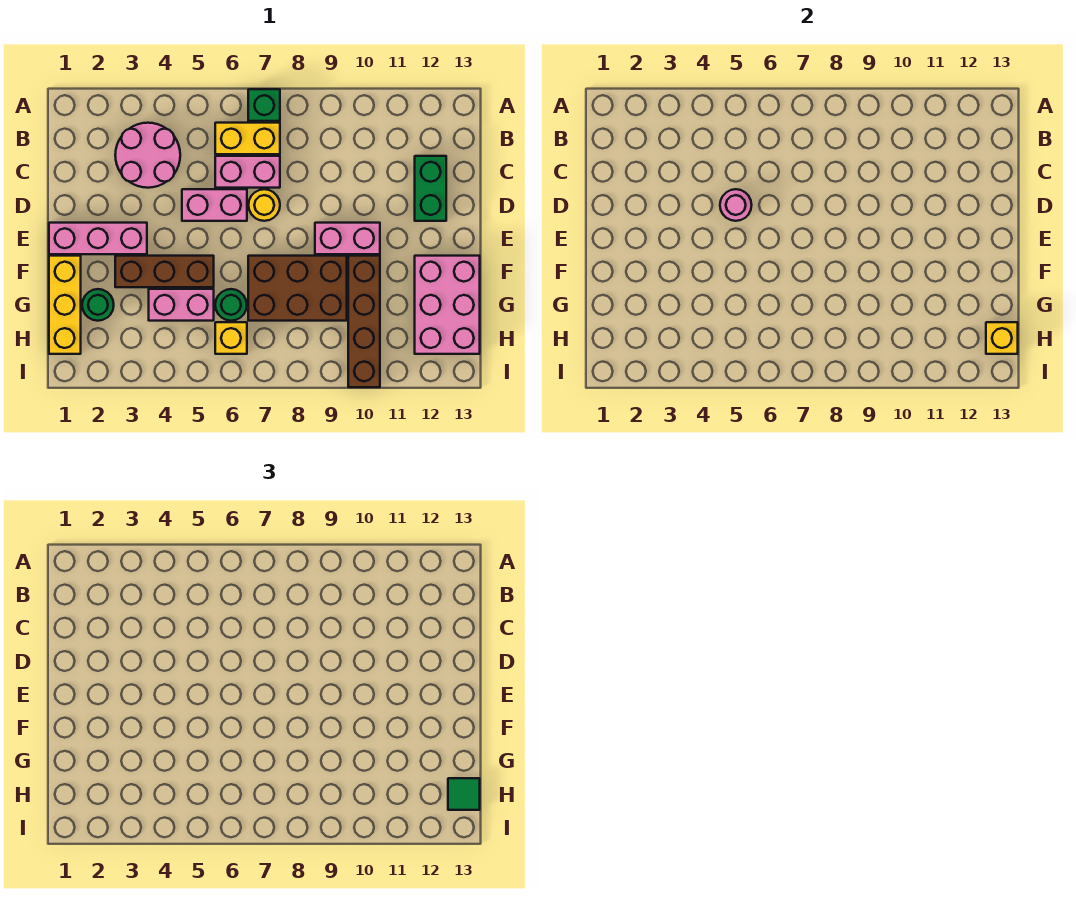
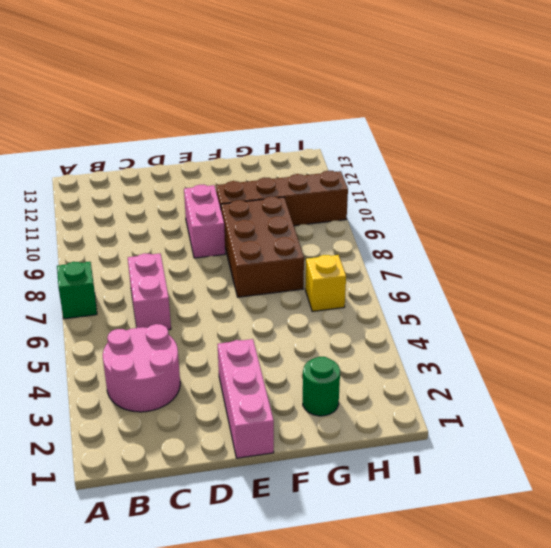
none -> yellow brick B6:B7 level 1
none -> green brick C12:D12 level 1
none -> pink brick D5:D6 level 1

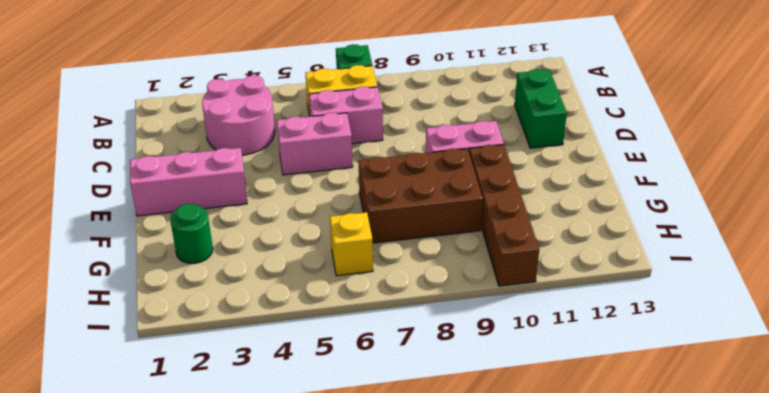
none -> yellow round brick D7 level 1
none -> yellow brick F1:H1 level 1
none -> brown brick F3:F5 level 1

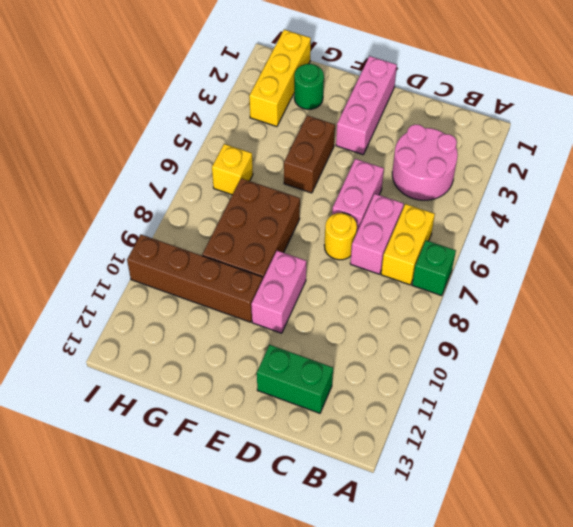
brown brick F4:F5 level 1 -> brown brick F3:F5 level 1
yellow brick H1:H3 level 1 -> yellow brick F1:H1 level 1
none -> pink brick F12:H13 level 1
none -> pink brick G4:G5 level 1
none -> green round brick G6 level 1

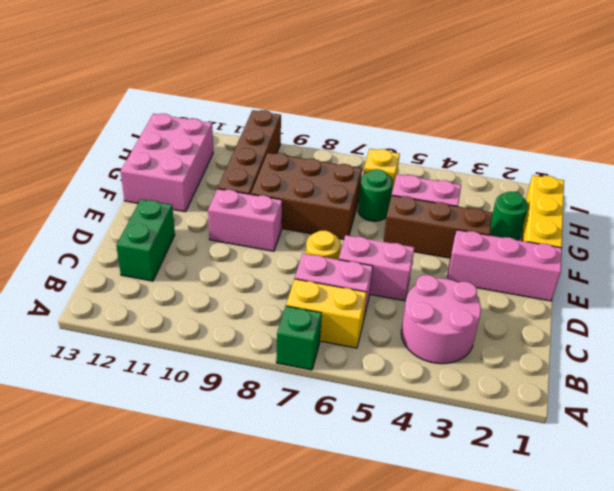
none -> pink round brick D5 level 2
none -> yellow brick H13 level 2
none -> green tile H13 level 3

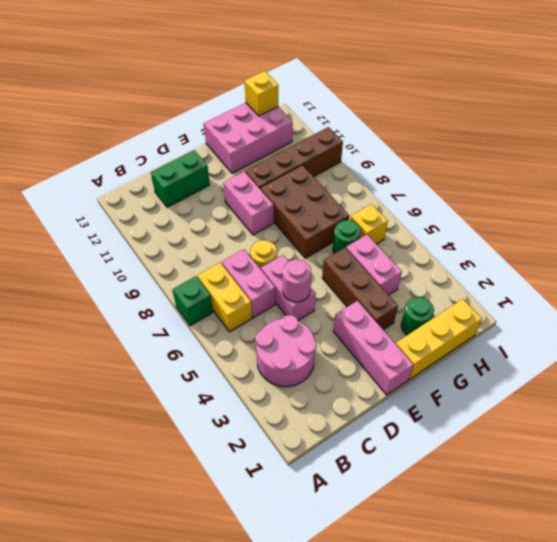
none -> green tile H13 level 3

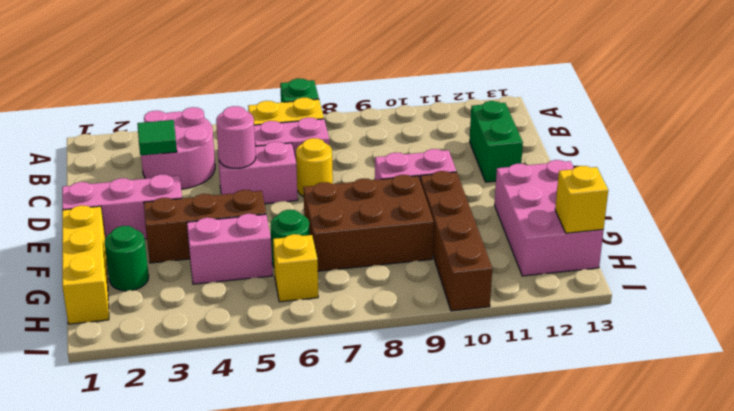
green tile C3 level 2 -> green tile H13 level 3

